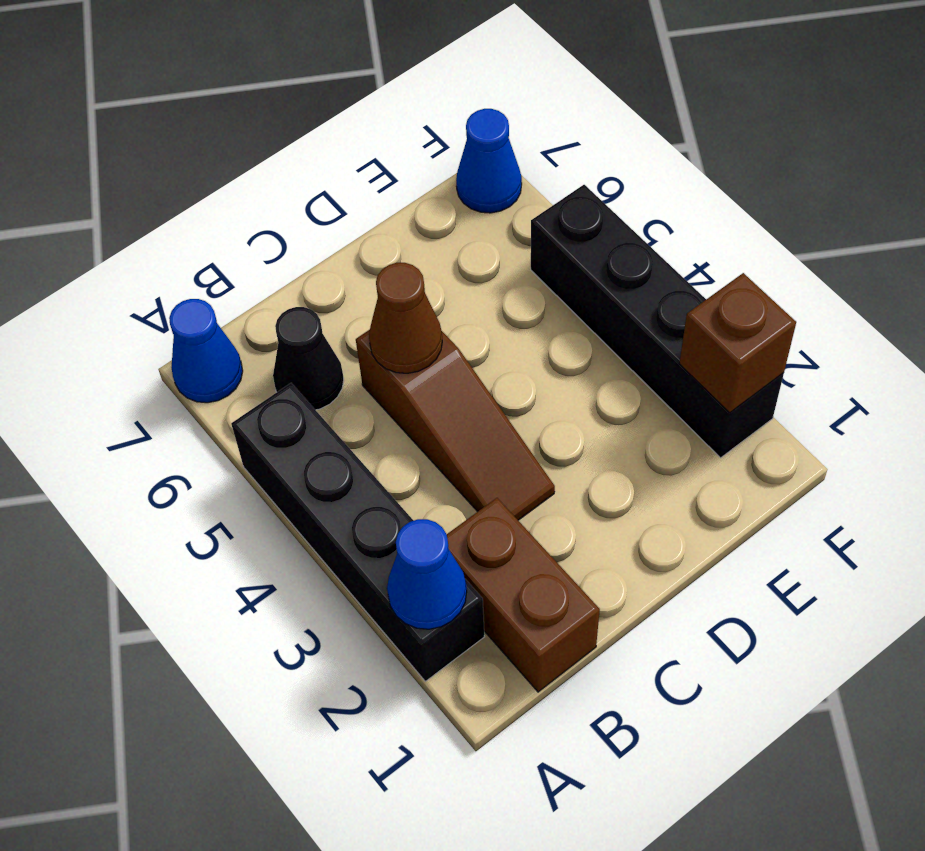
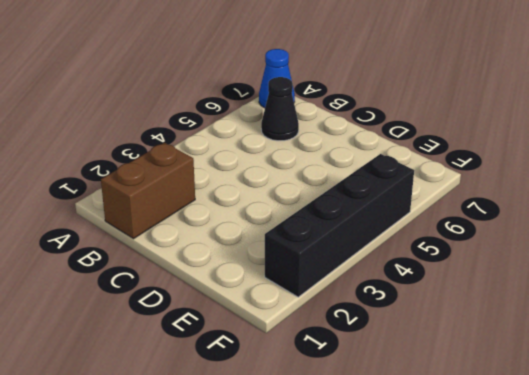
none -> black brick A2:A5 level 1
none -> brown slope C3:C5 level 1 top 5

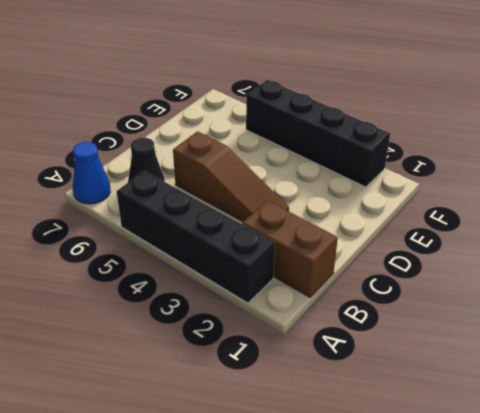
none -> blue cone F7 level 1
none -> blue cone A2 level 2

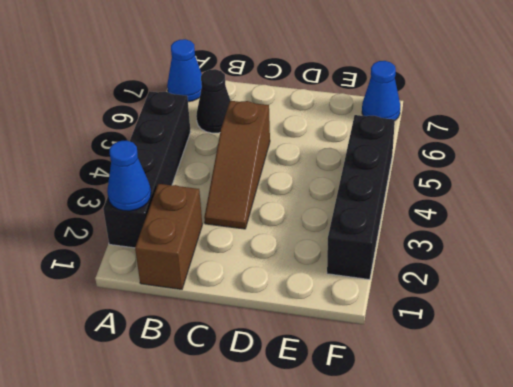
none -> brown cone C5 level 2
none -> brown brick F2 level 2

